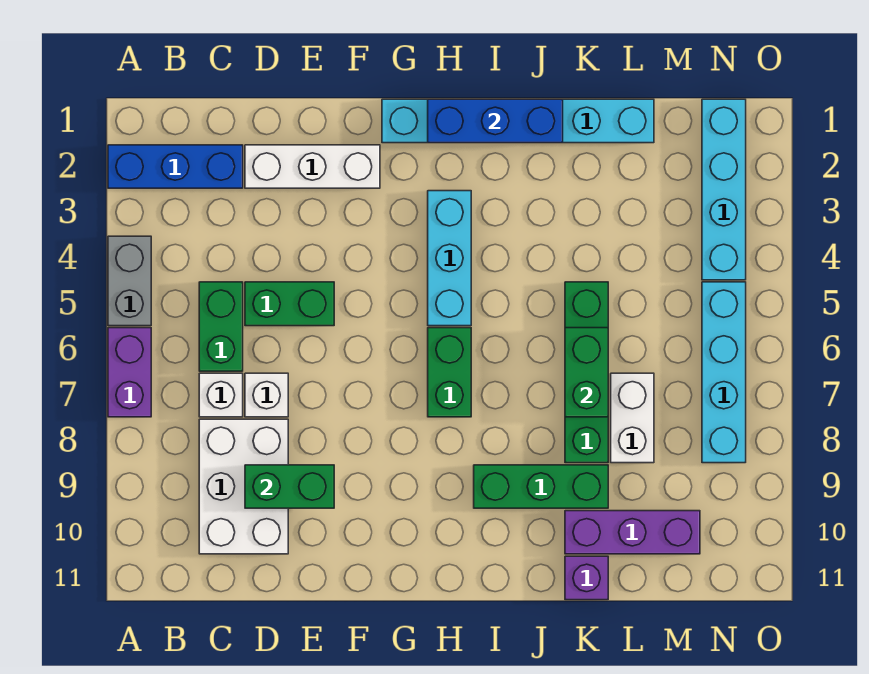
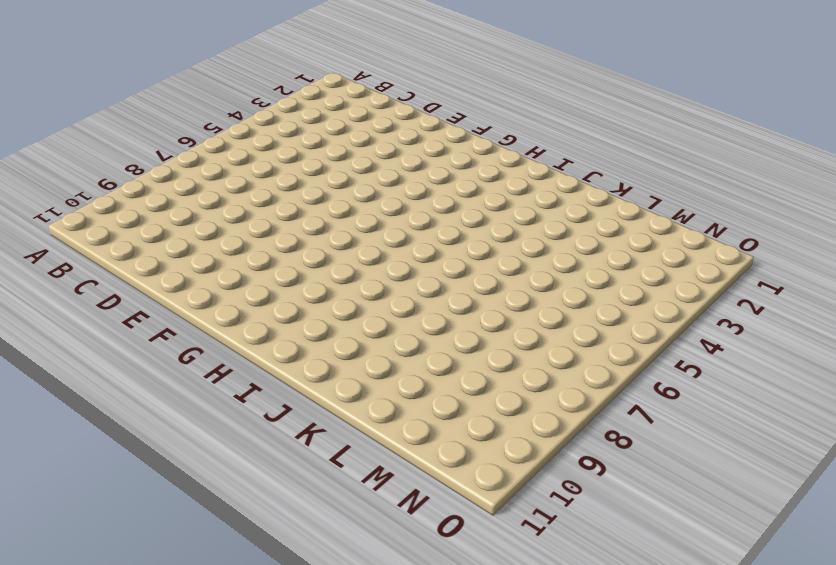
none -> blue brick A2:C2 level 1
none -> grey brick A4:A5 level 1
none -> purple brick A6:A7 level 1

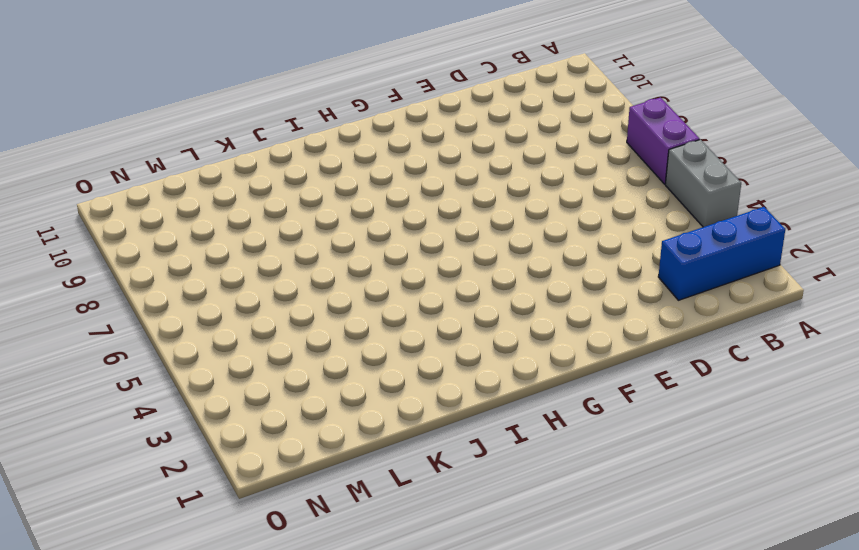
none -> green brick C5:C6 level 1
none -> white brick C7 level 1
none -> white brick C8:D10 level 1

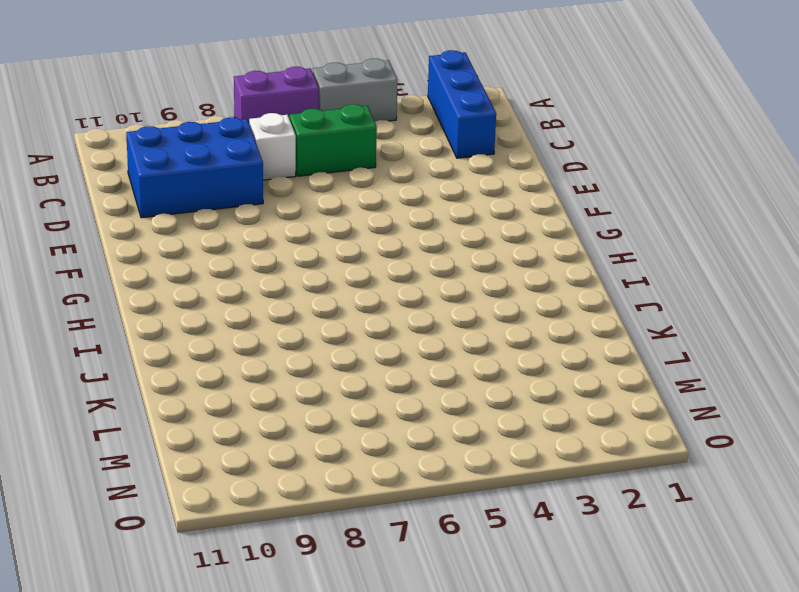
blue brick C8:D10 level 1 -> white brick C8:D10 level 1
none -> white brick D2:F2 level 1
none -> green brick D5:E5 level 1
none -> white brick D7 level 1

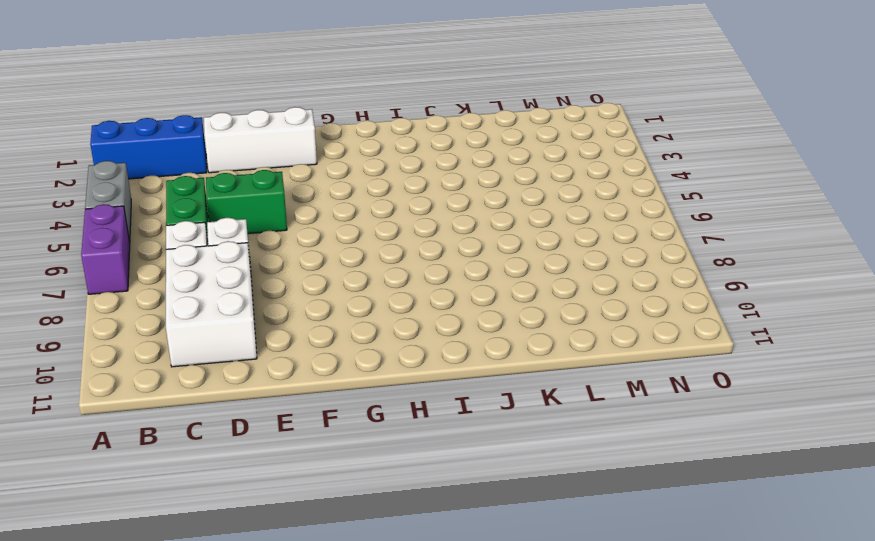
none -> cyan brick G1:L1 level 1
none -> cyan brick H3:H5 level 1
none -> green brick H6:H7 level 1

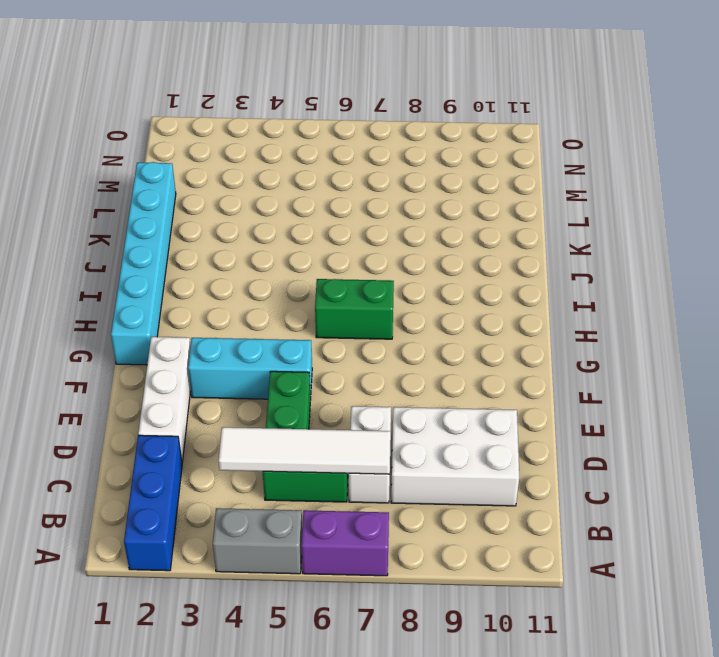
white tile C4:C7 level 2 -> none
cyan brick F3:F5 level 1 -> cyan brick H3:H5 level 1
none -> green brick I9:K9 level 1
none -> green brick K5:K8 level 1
none -> purple brick K10:M10 level 1

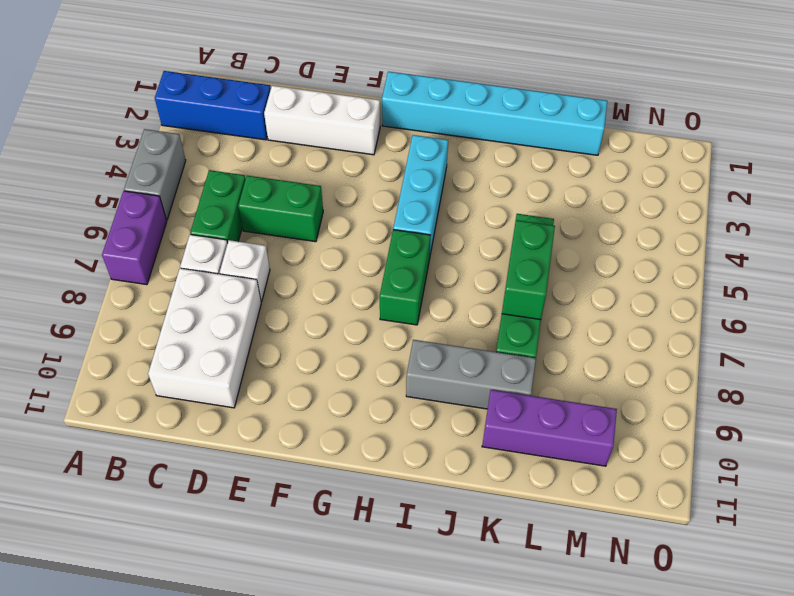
grey brick I9:K9 level 1 -> green brick I9:K9 level 1
none -> purple brick K11 level 1
none -> white brick L7:L8 level 1
none -> cyan brick N1:N4 level 1

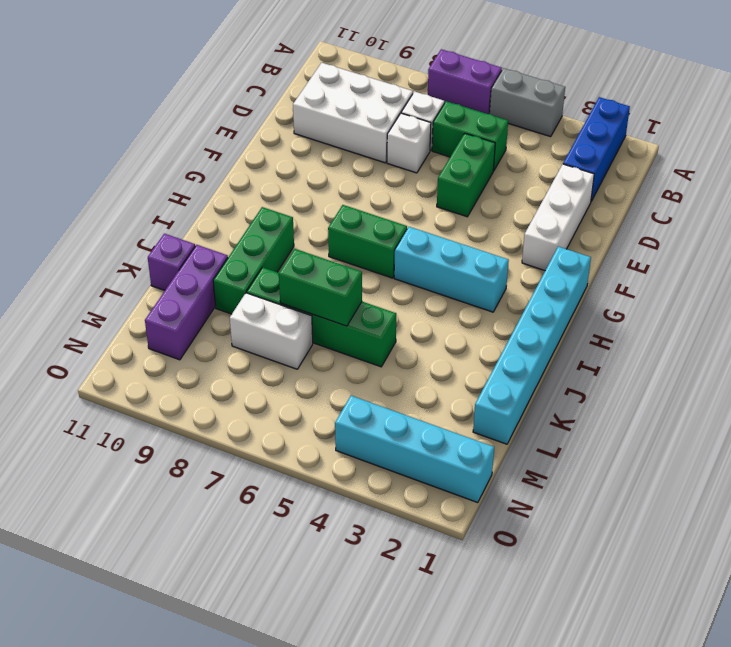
none -> cyan brick N5:N8 level 1
none -> green brick D9:E9 level 2
none -> blue brick H1:J1 level 2

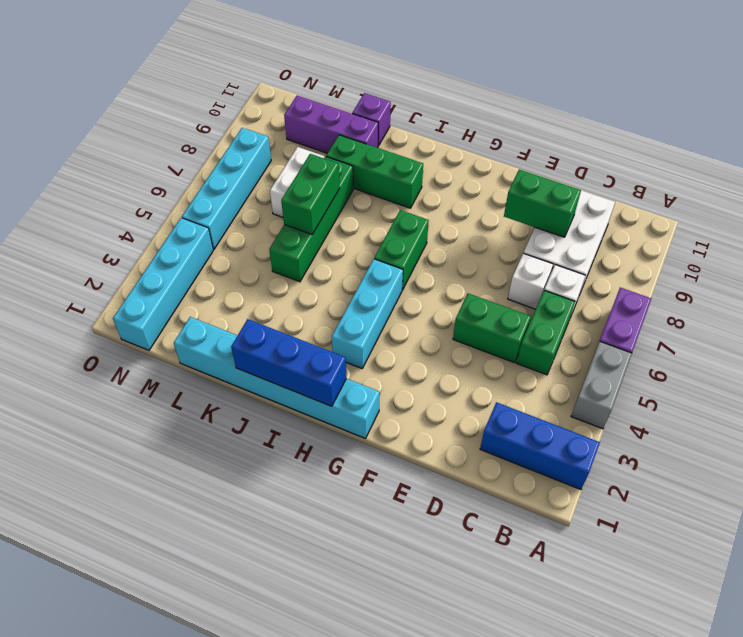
none -> white brick D2:F2 level 1

